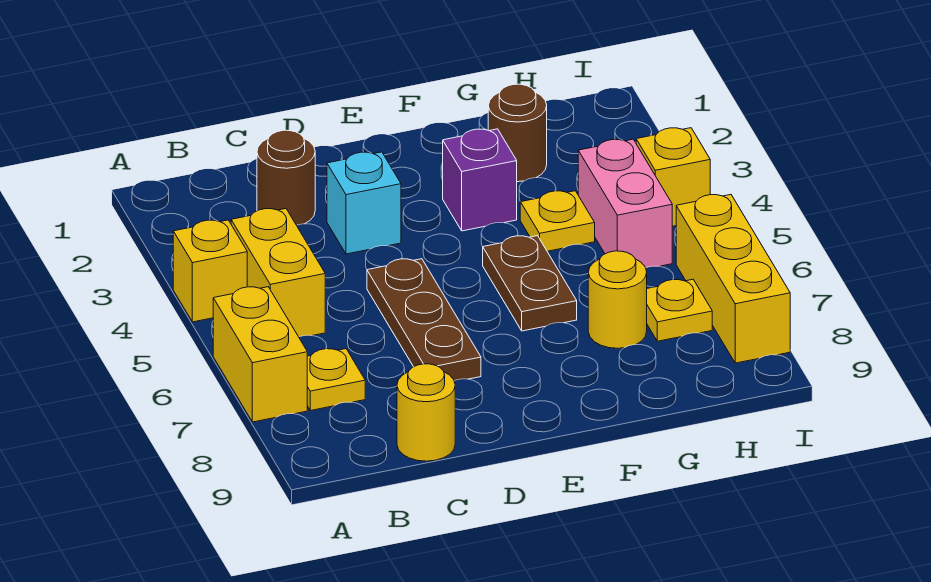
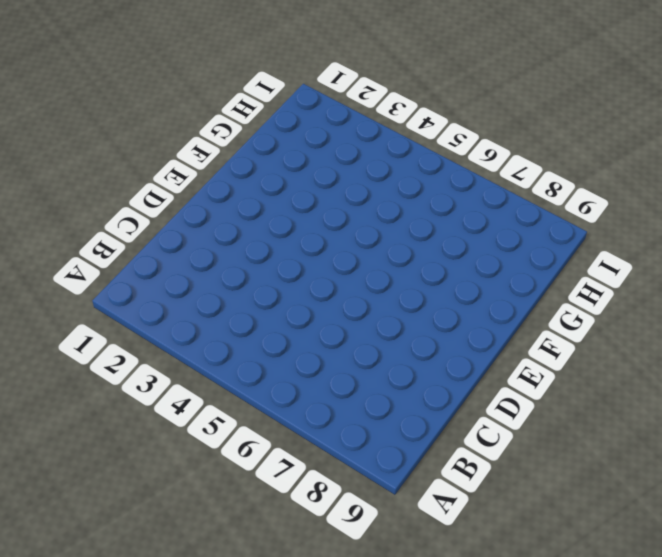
none -> yellow brick A4 level 1
none -> yellow brick A6:A7 level 1
none -> yellow brick B4:B5 level 1

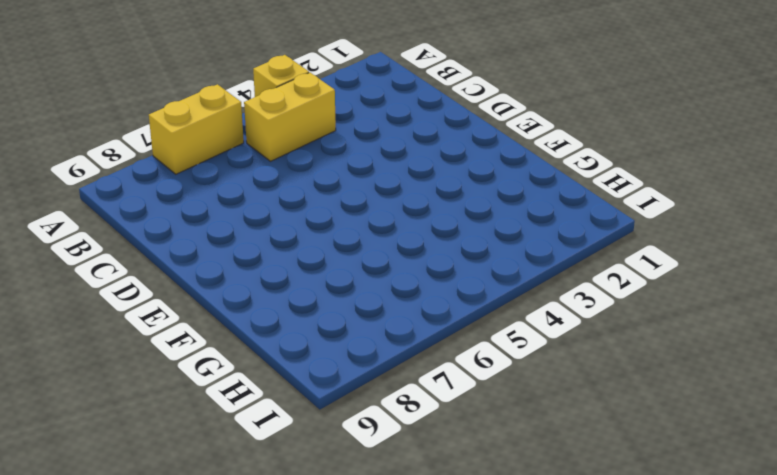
none -> yellow plate B7 level 1
none -> brown round brick C2 level 1
none -> yellow round brick C9 level 1

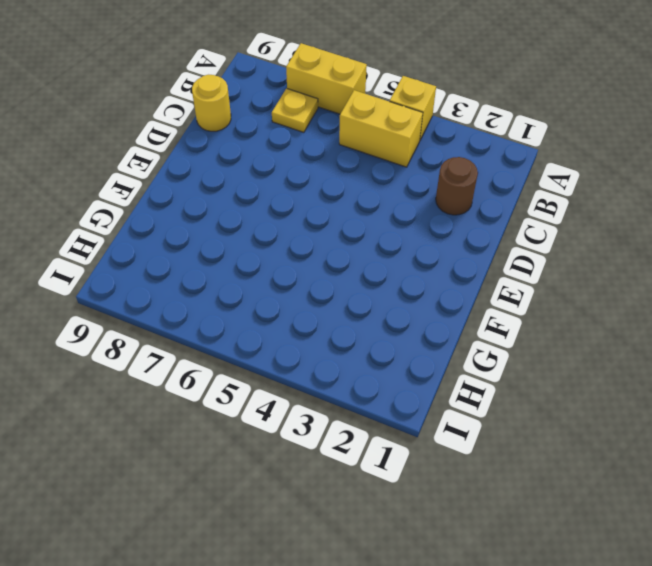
none -> cyan brick D3 level 1
none -> brown plate D5:D7 level 1
none -> purple brick F3 level 1

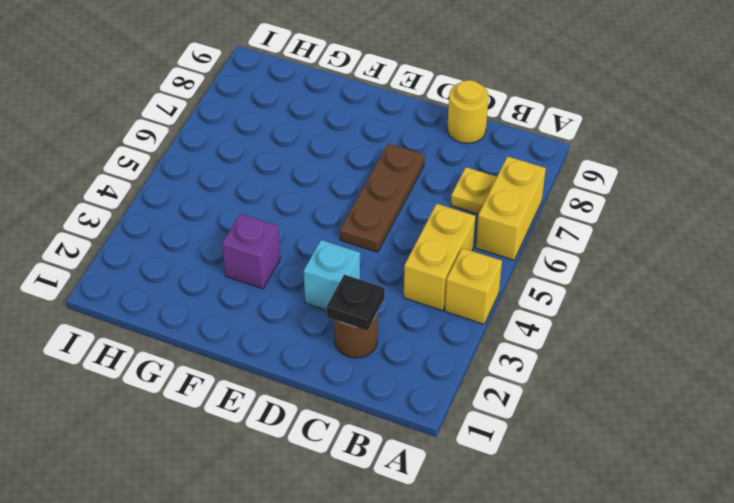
black plate C2 level 2 -> none
none -> brown plate F5:F6 level 1
none -> brown round brick G2 level 1
none -> yellow plate G4 level 1

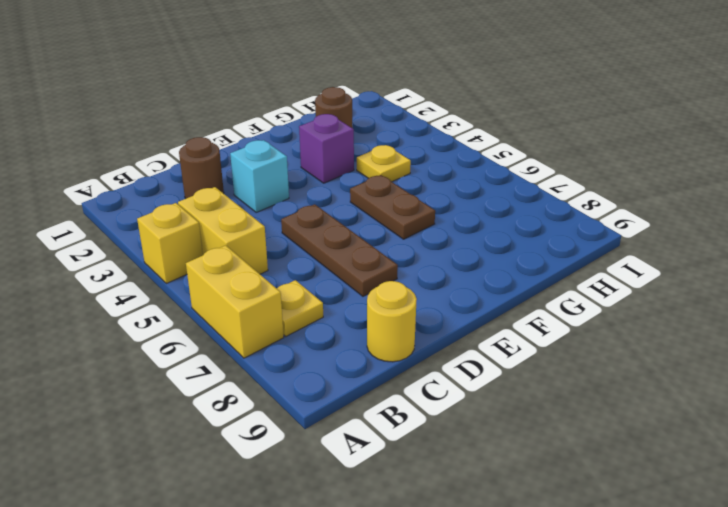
none -> yellow round brick G7 level 1
none -> pink brick H4:H5 level 1
none -> yellow plate H7 level 1

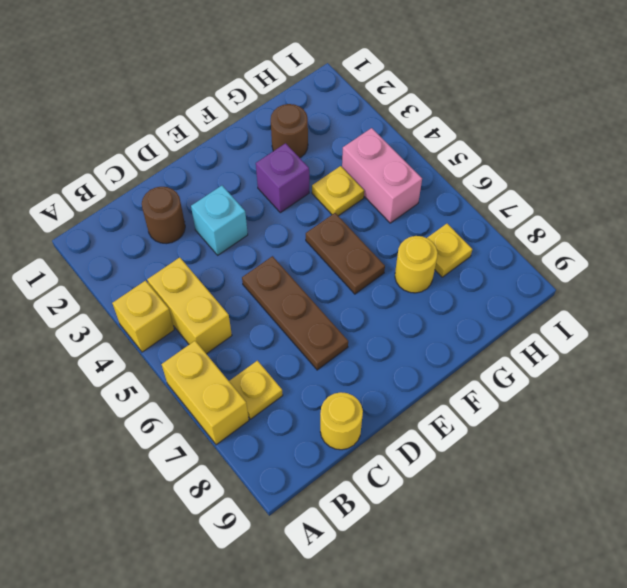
none -> yellow brick I4 level 1
none -> yellow brick I6:I8 level 1

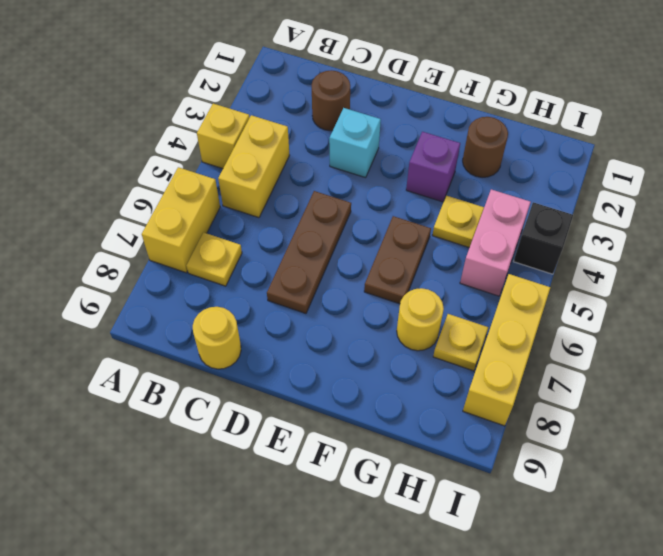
black brick I4 level 1 -> yellow brick I4 level 1

